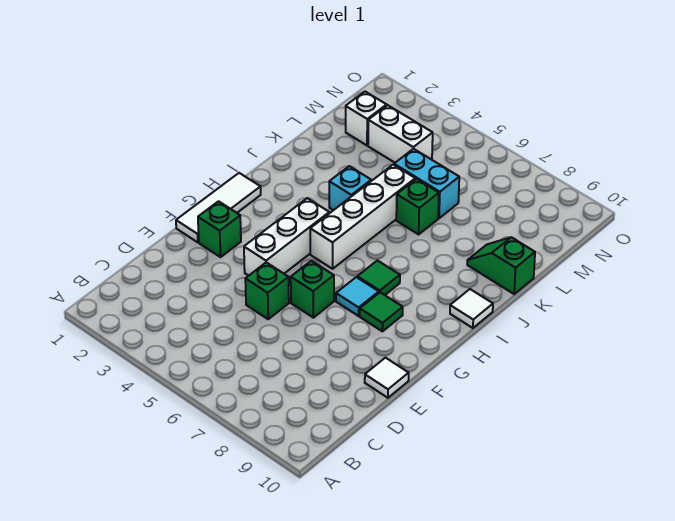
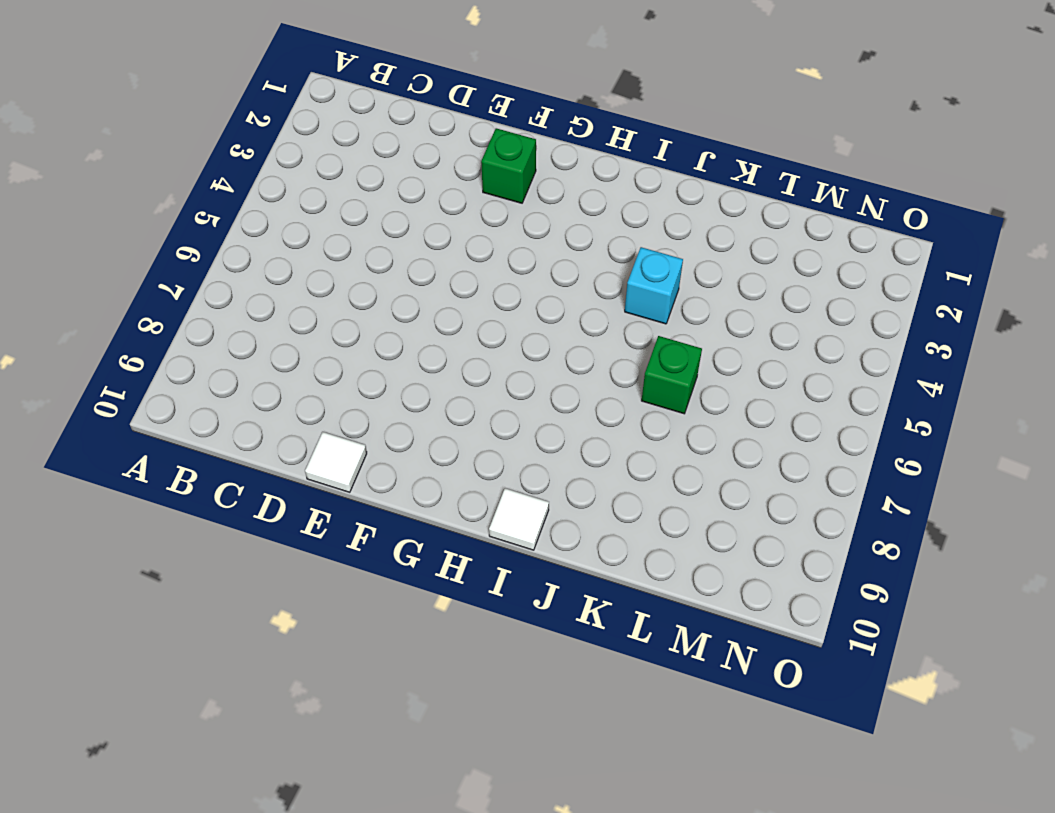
none -> green brick E5 level 1
none -> white tile F1:H1 level 1
none -> white brick F4:H4 level 1

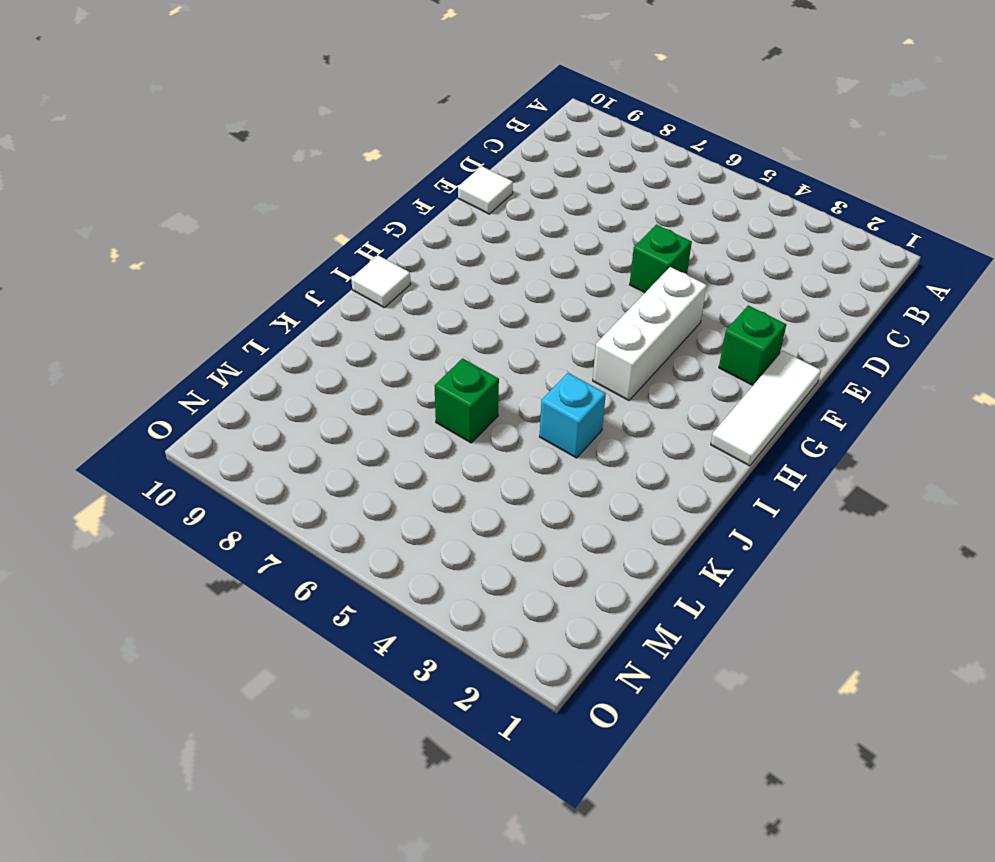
none -> green brick F6 level 1
none -> cyan tile G7 level 1
none -> green tile G8 level 1

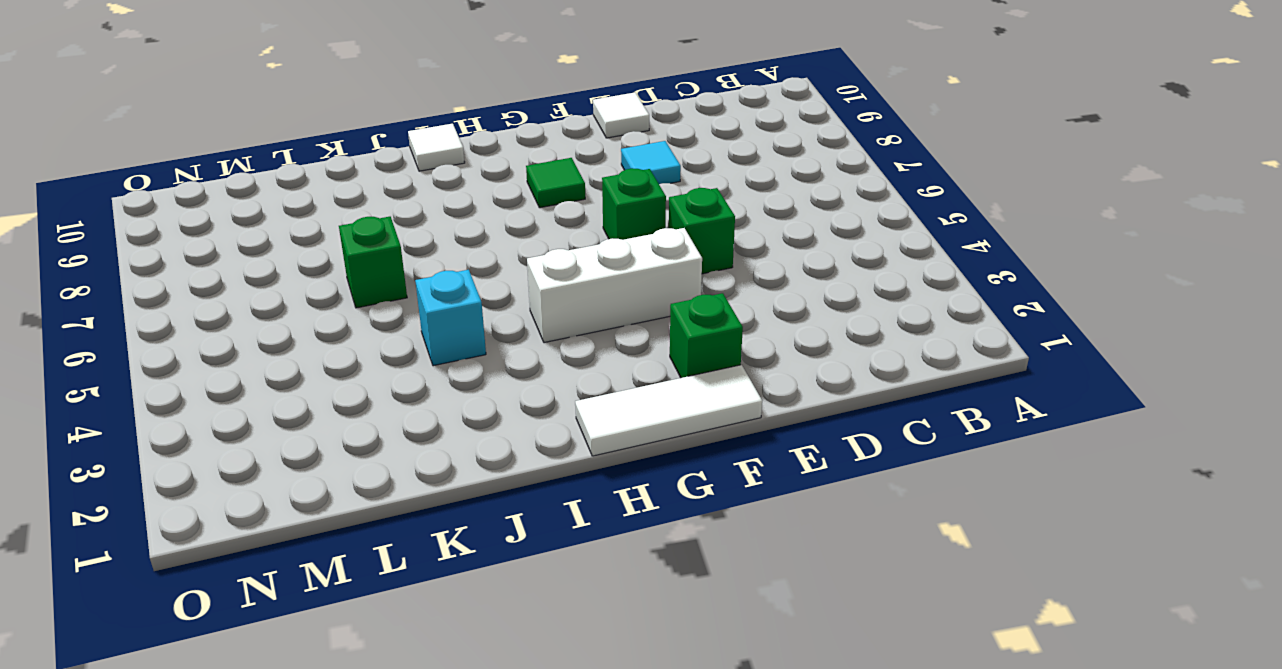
cyan tile E8 level 1 -> cyan tile G7 level 1
none -> white brick H5:K5 level 1
none -> green tile H7 level 1
none -> green slope K9:K10 level 1 top 10

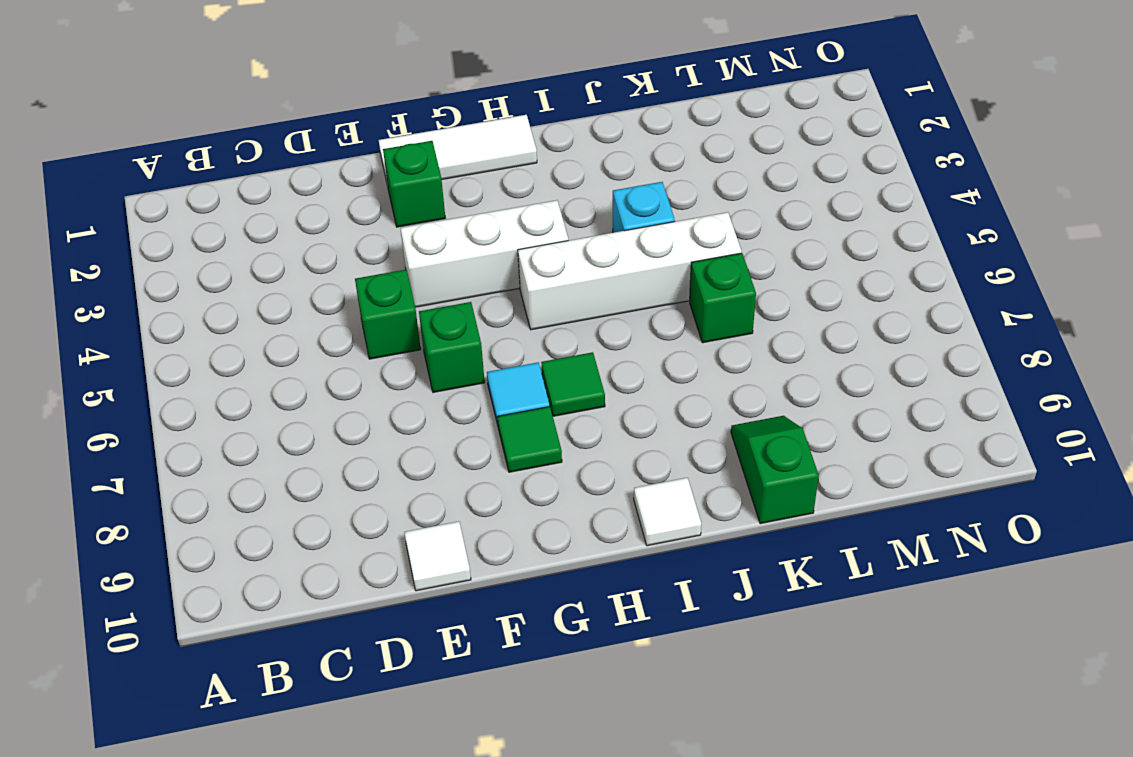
none -> cyan brick L5:L6 level 1
none -> white brick M2 level 1
none -> white brick M3:M4 level 1

